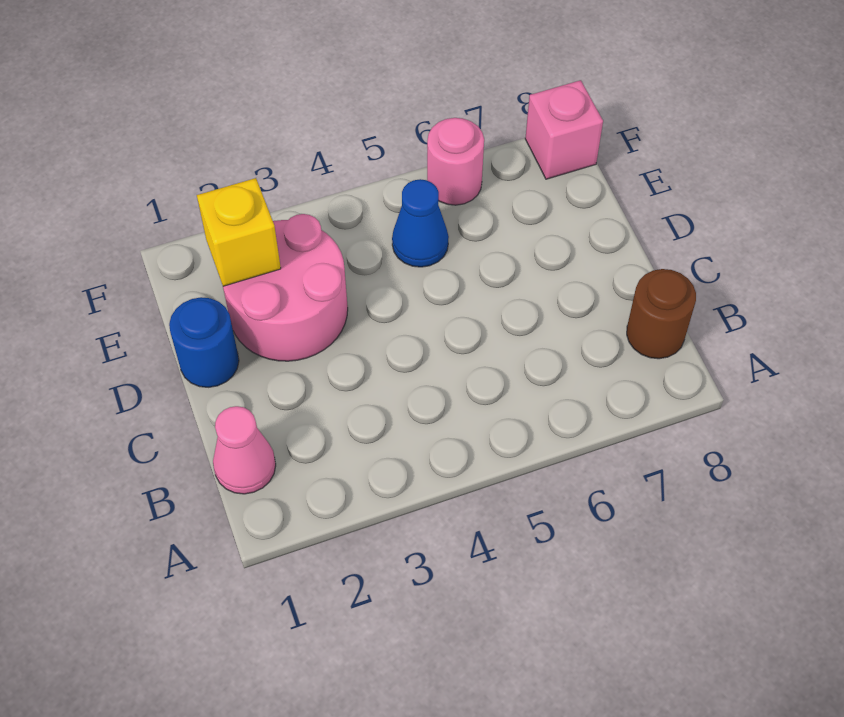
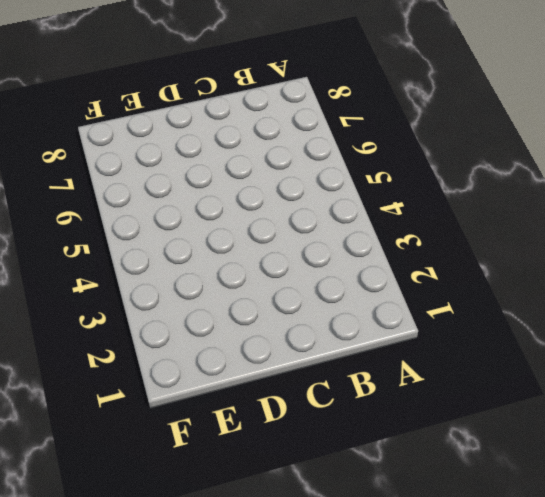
none -> pink cone B1 level 1
none -> brown round brick B8 level 1

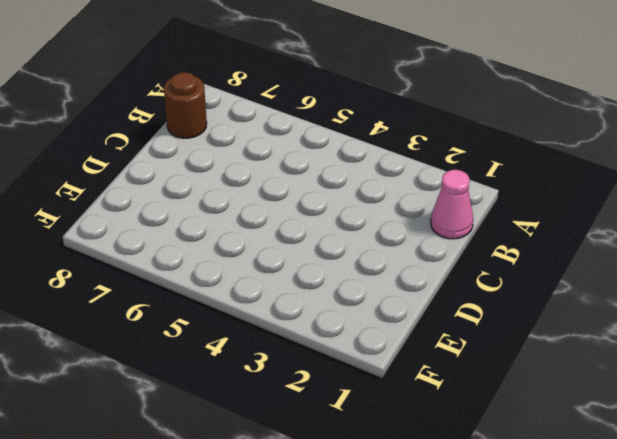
none -> blue round brick D1 level 1
none -> pink round brick D2:E3 level 1

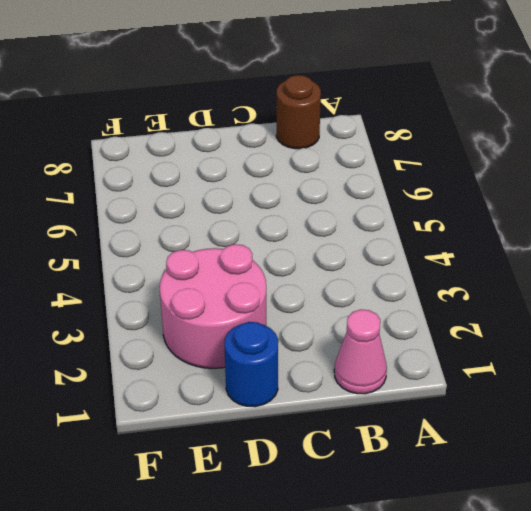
none -> blue cone E5 level 1
none -> pink round brick F6 level 1

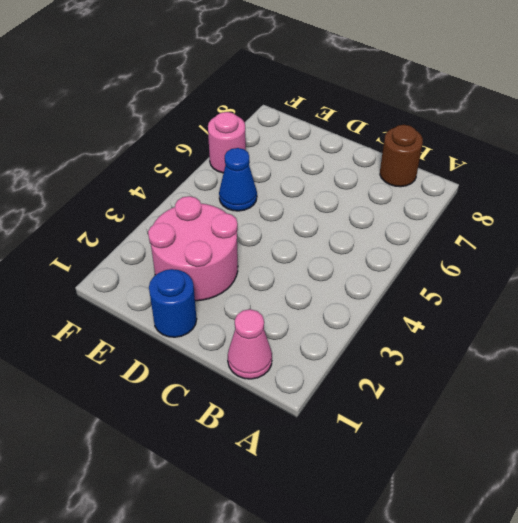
none -> pink brick F8 level 1
none -> yellow brick E2 level 2

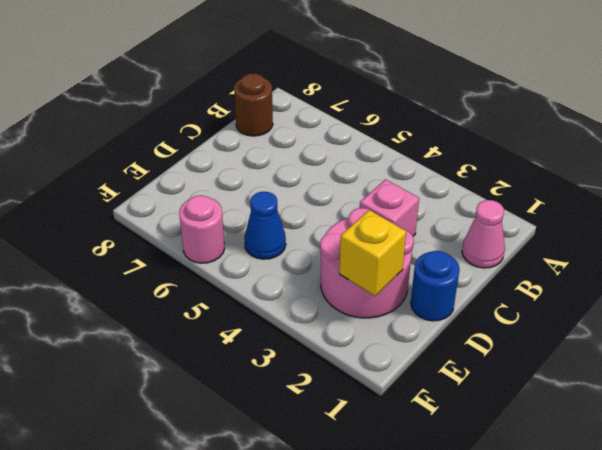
pink brick C3 level 1 -> pink brick F8 level 1

